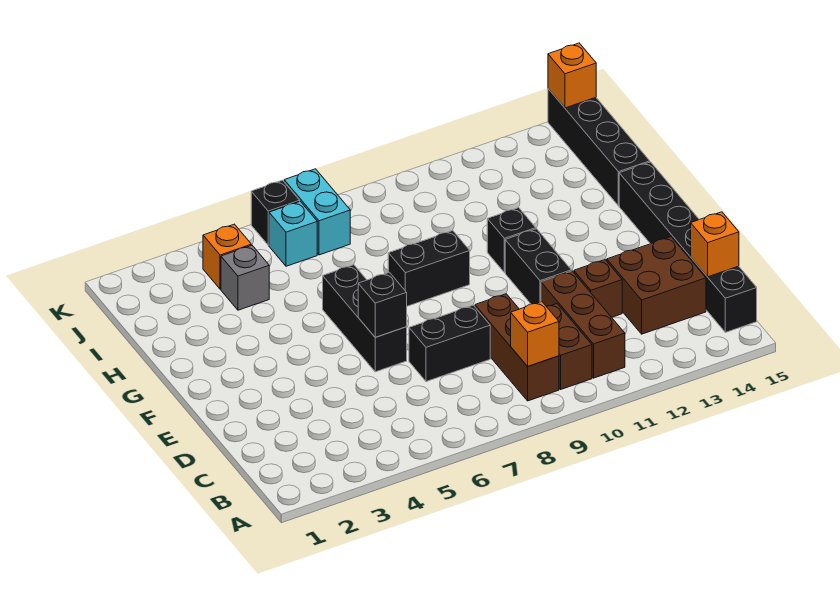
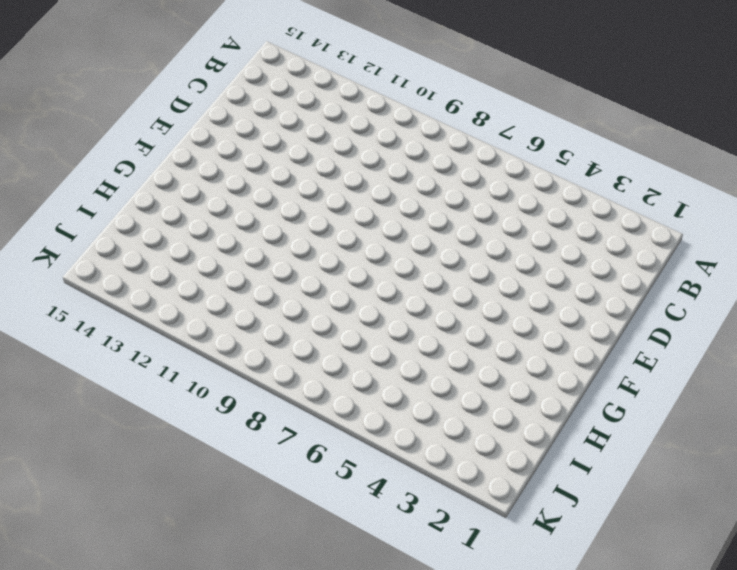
none -> brown brick B9:D9 level 1
none -> brown brick B10:C10 level 1
none -> brown brick B11:D11 level 1

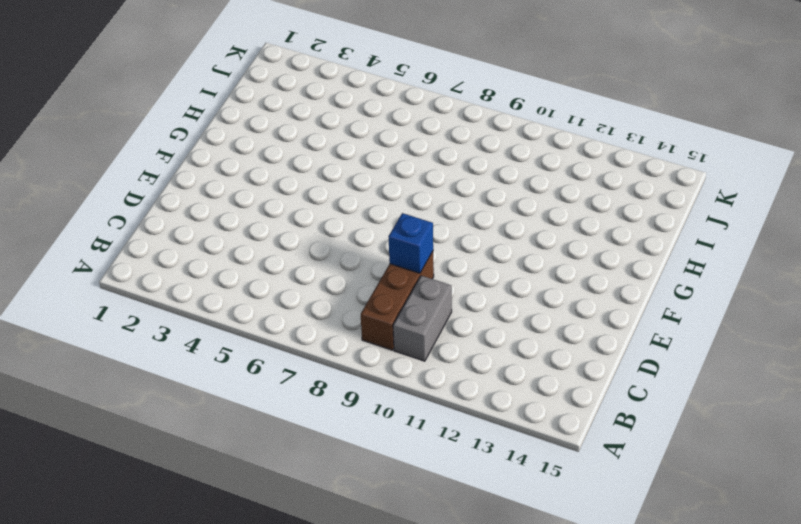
grey brick B10:C10 level 1 -> brown brick B10:C10 level 1
blue brick D9 level 2 -> none
none -> brown brick B11:D11 level 1
none -> black brick B15:G15 level 1
none -> brown brick C13:D14 level 1

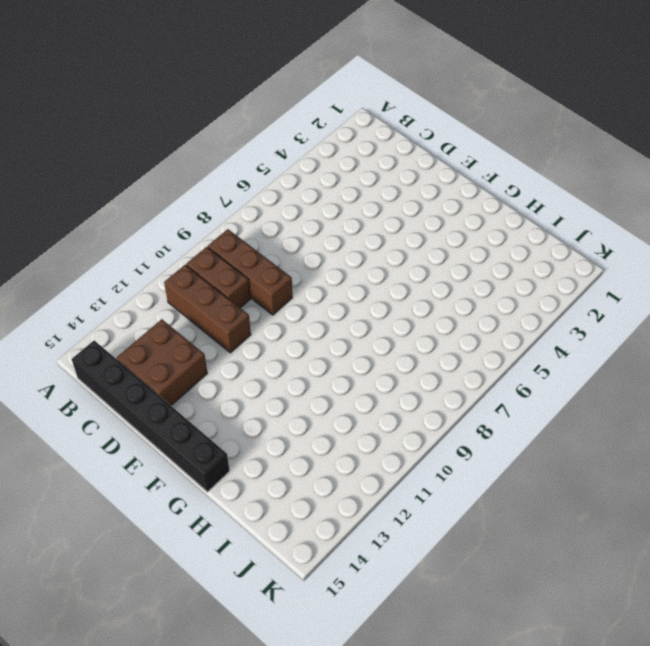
none -> black brick D7:D8 level 1
none -> brown brick D12 level 1
none -> black brick E6:G6 level 1

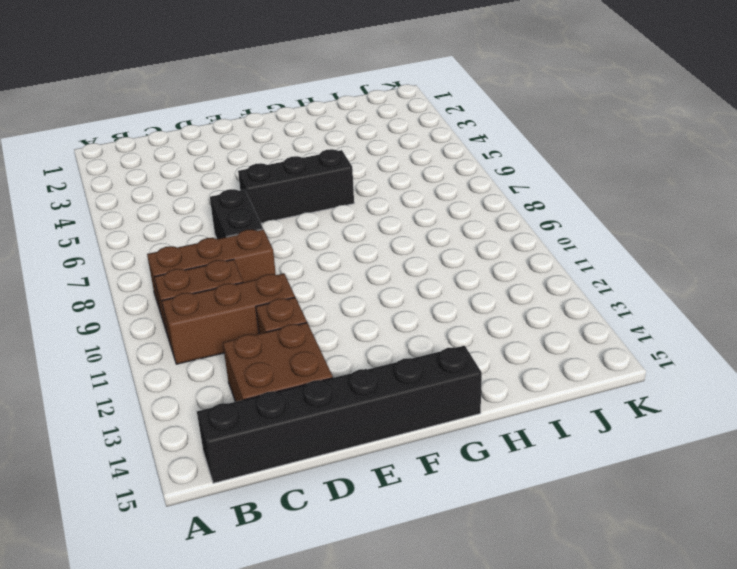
none -> black brick E11:F11 level 1
none -> black brick G8:G9 level 1
none -> black brick G11 level 1

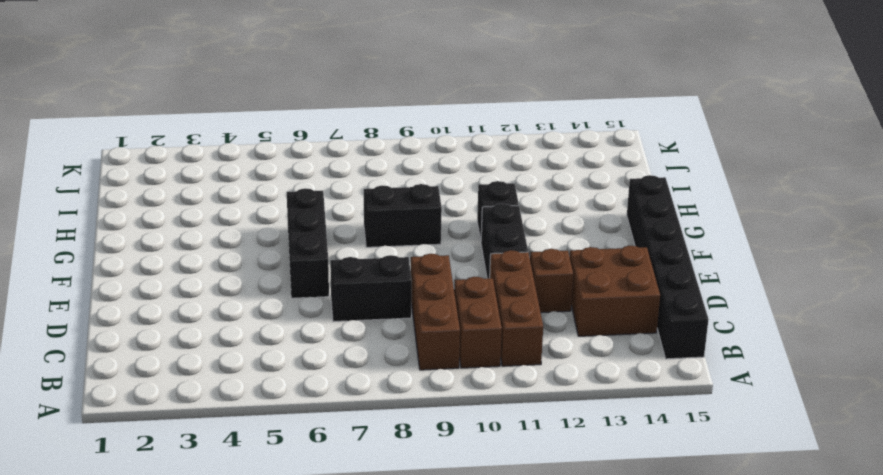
none -> black brick H15:K15 level 1
none -> grey brick I4 level 1
none -> orange brick J4 level 1

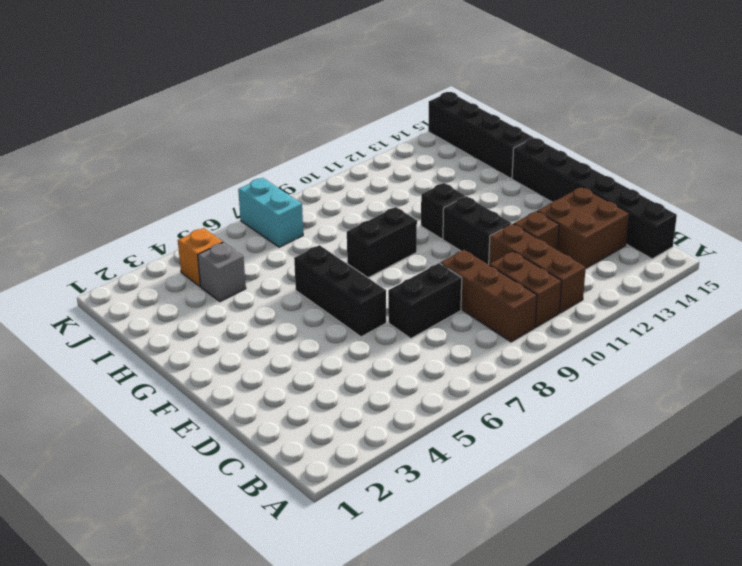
none -> cyan brick J6 level 1
none -> black brick K6 level 1
none -> orange brick B9 level 2

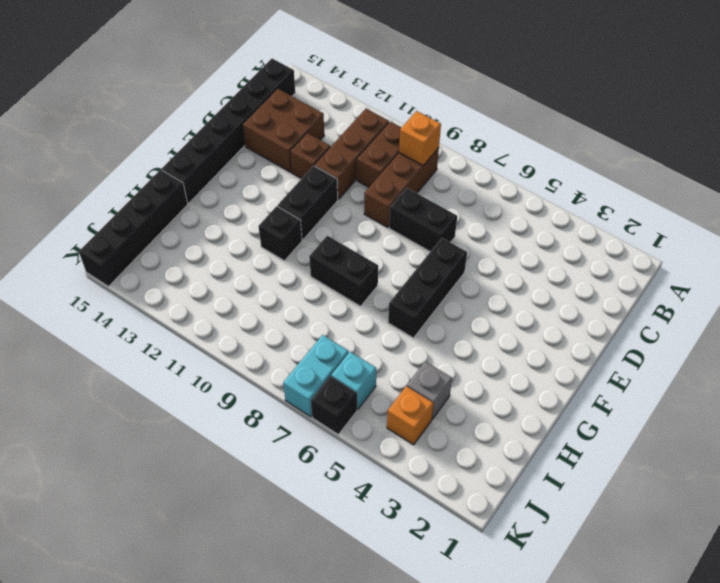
none -> orange brick C15 level 2
none -> black brick E6 level 2
none -> orange brick K15 level 2

